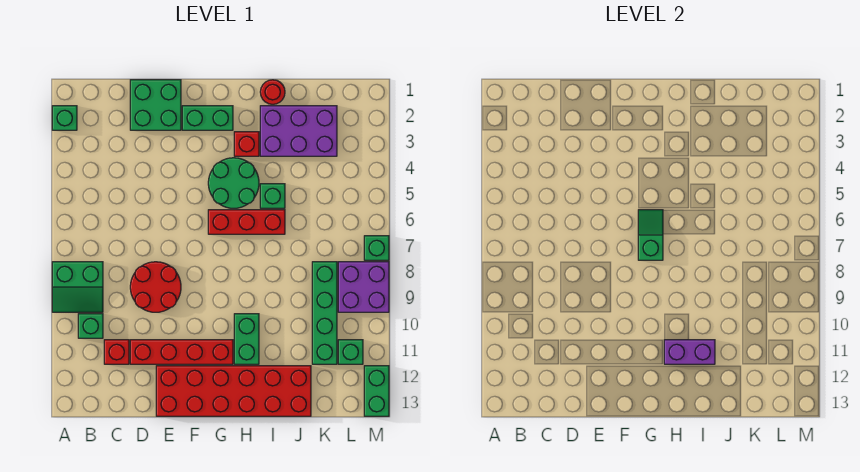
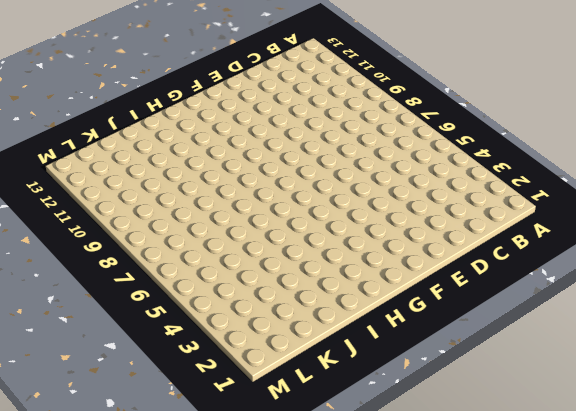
none -> green brick A2 level 1
none -> green slope A8:B9 level 1 top 8
none -> green brick B10 level 1

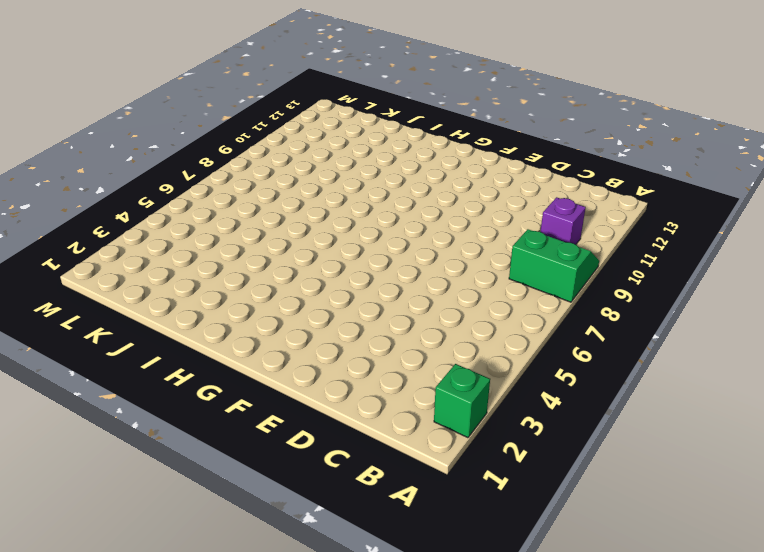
purple brick B10 level 1 -> green brick B10 level 1
none -> red brick C11 level 1
none -> green brick D1:E2 level 1
none -> red round brick D8:E9 level 1

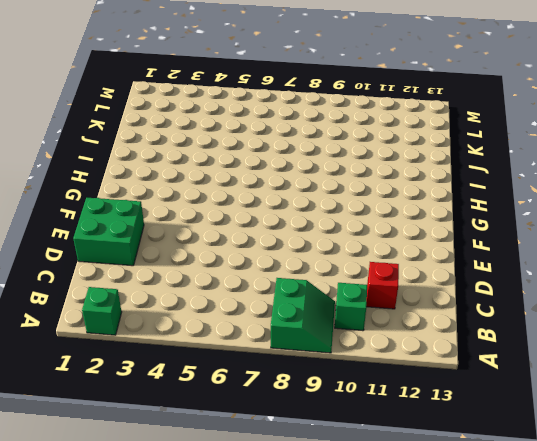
none -> red round brick D8:E9 level 1
none -> red brick D11:G11 level 1
none -> red brick E12:J13 level 1

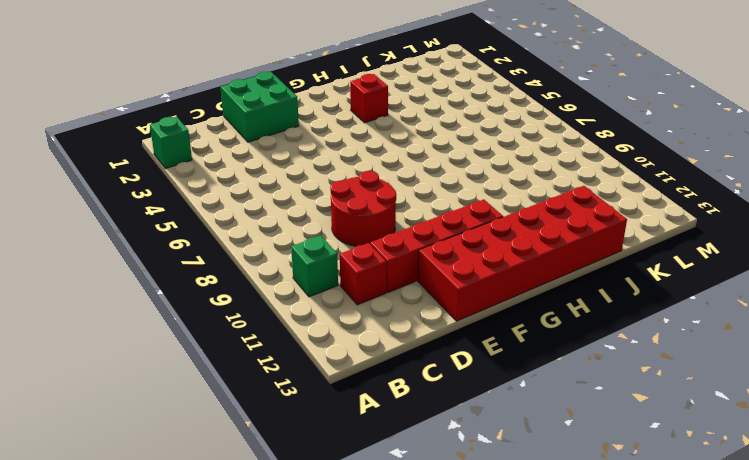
none -> green slope A8:B9 level 1 top 8
none -> green brick F2:G2 level 1
none -> green round brick G4:H5 level 1

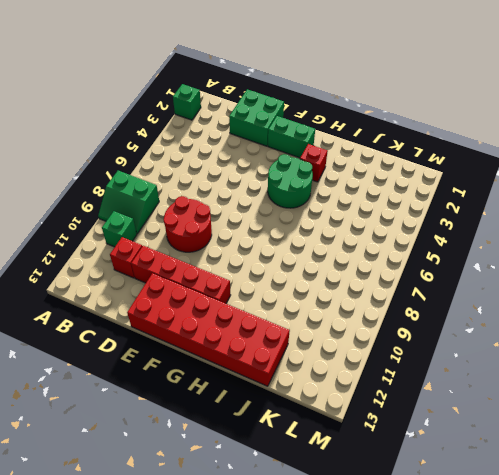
none -> red brick G6:I6 level 1
none -> green brick H10:H11 level 1
none -> red round brick I1 level 1

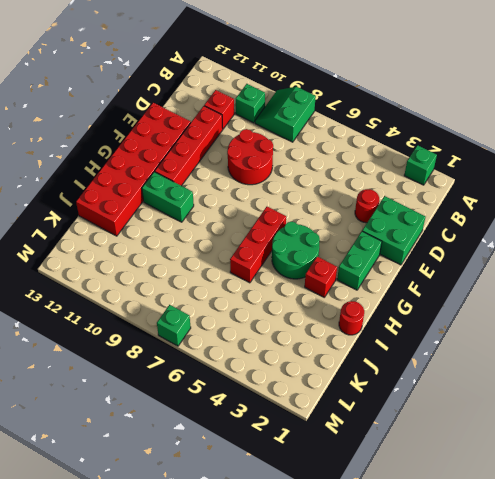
red round brick D3 level 1 -> none
none -> purple brick I2:K3 level 1
none -> green brick I5 level 1
none -> green brick K8:K11 level 1

